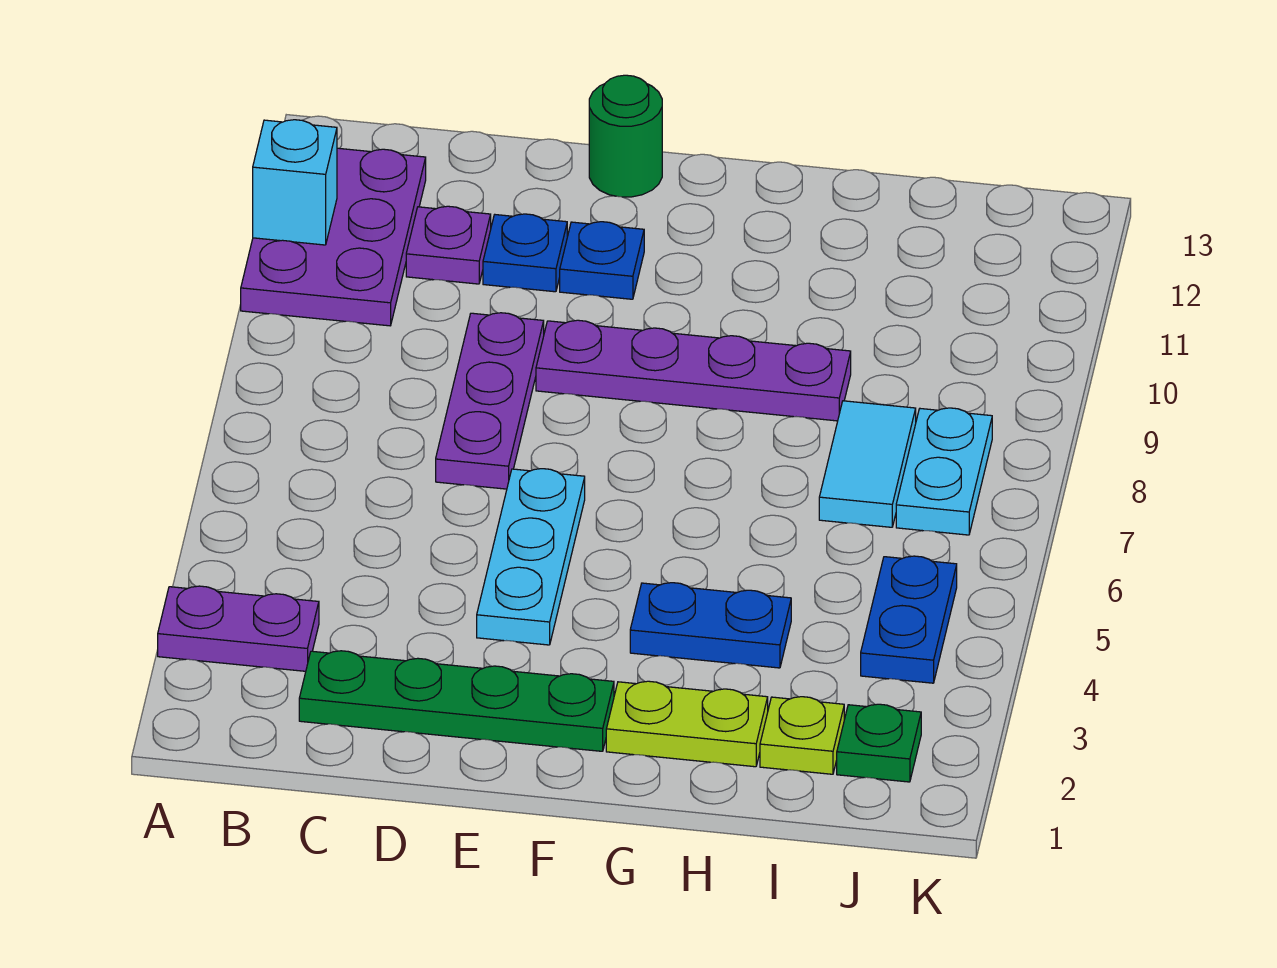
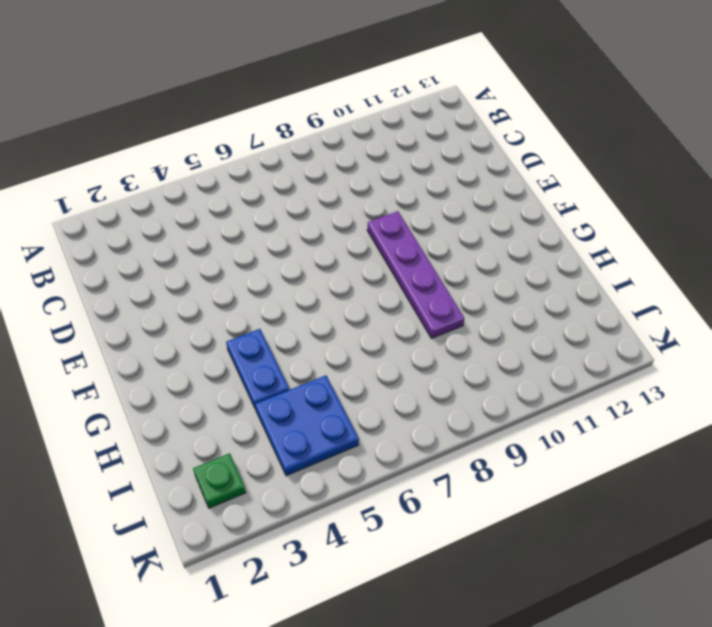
blue plate I4:J5 level 1 -> blue plate J4:J5 level 1
none -> purple plate A3:B3 level 1
none -> purple plate A10:B12 level 1
none -> green plate C2:F2 level 1

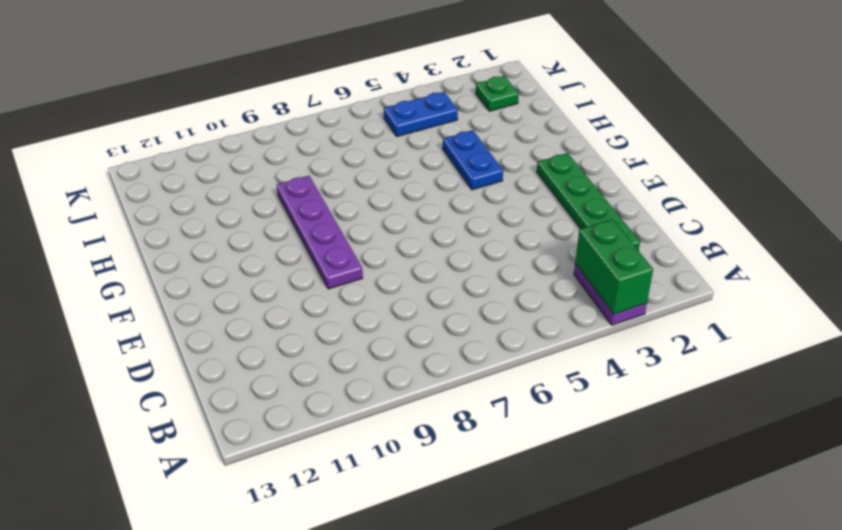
green brick A3:B3 level 2 -> none
none -> purple plate A10:B12 level 1
none -> purple plate C11 level 1
none -> purple plate D7:D9 level 1

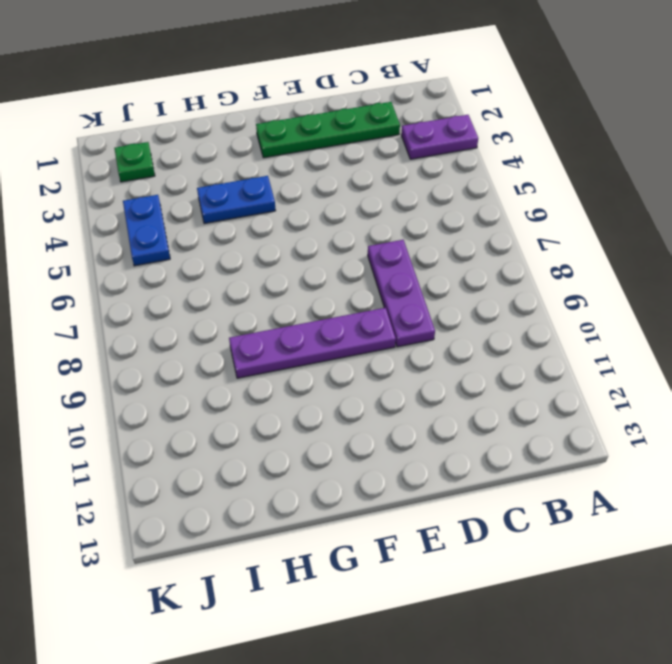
none -> purple plate A10:B12 level 1
none -> purple plate C11 level 1
none -> blue plate D11 level 1

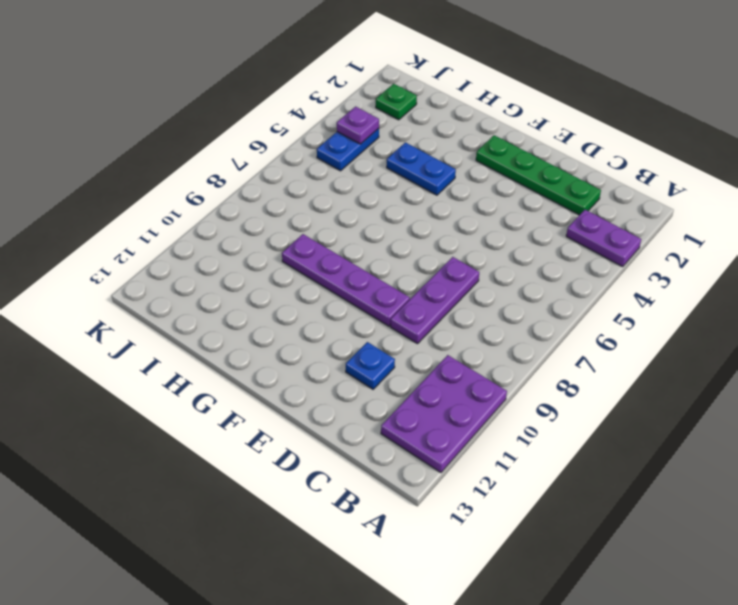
purple plate J4 level 2 -> purple plate C11 level 1
none -> cyan plate E4:E6 level 1
none -> blue plate E11 level 1
none -> green round brick E13 level 1

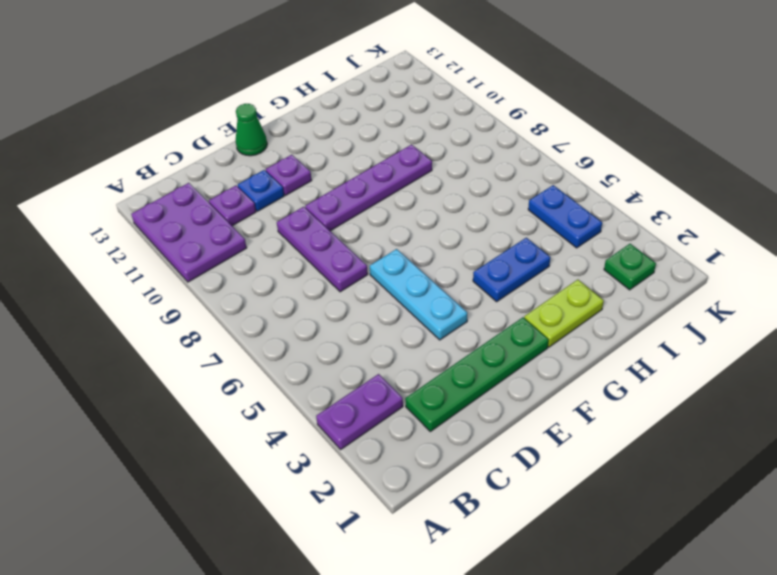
purple plate E11 level 1 -> blue plate E11 level 1
green cone E13 level 1 -> green round brick E13 level 1
none -> lime plate I2 level 1
none -> cyan tile I7:I8 level 1
none -> cyan plate J7:J8 level 1

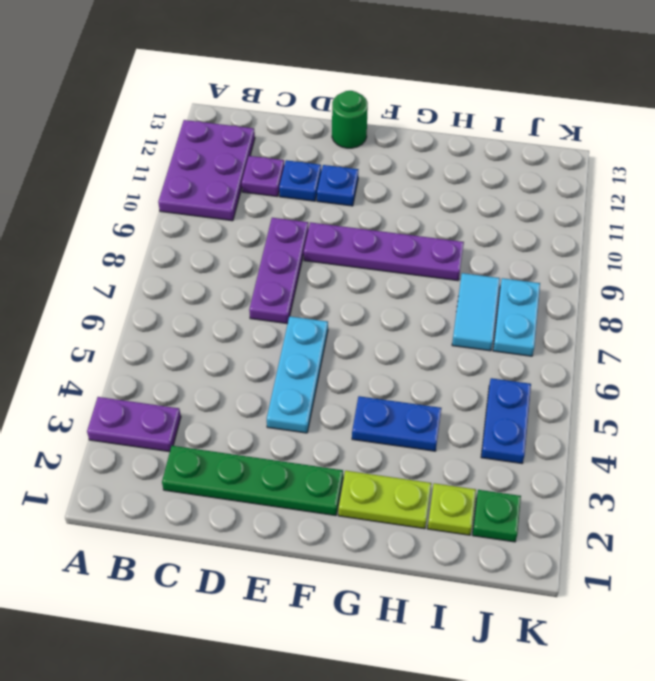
none -> cyan brick A11 level 2

